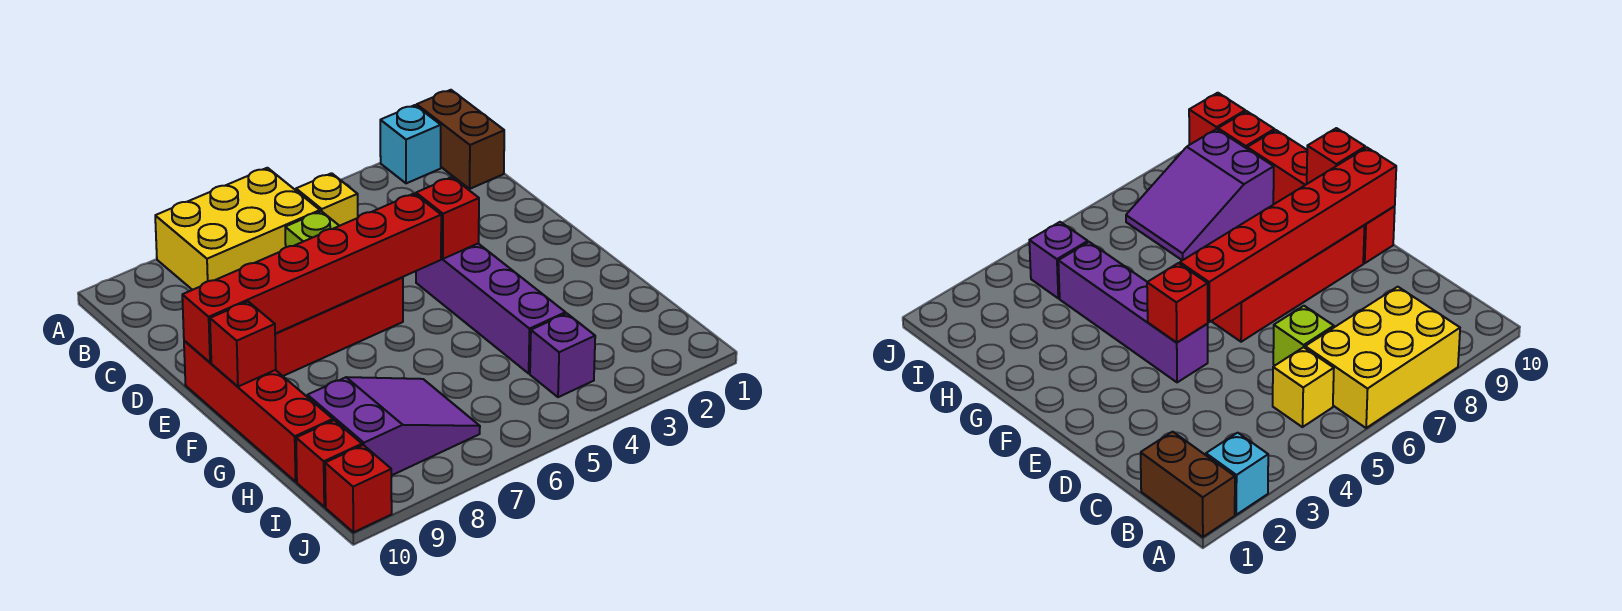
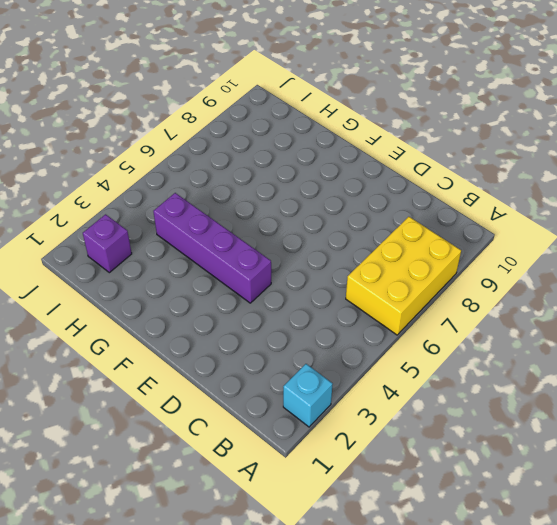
purple brick I2 level 1 -> purple brick I4 level 1
none -> brown brick A1:B1 level 1
none -> yellow brick B5 level 1
none -> lime brick C6 level 1

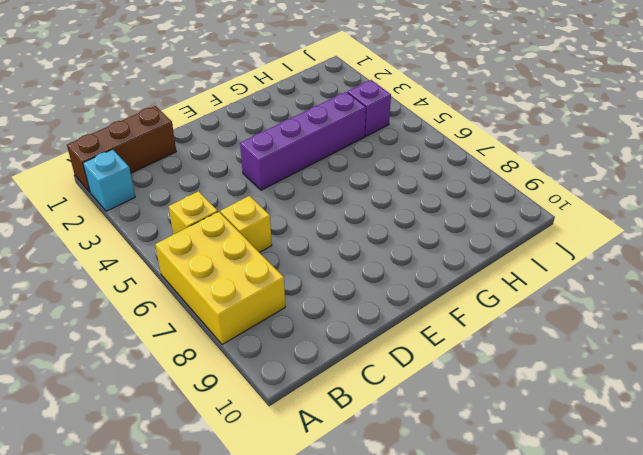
brown brick A1:C1 level 1 -> brown brick A1:B1 level 1
yellow brick C6 level 1 -> lime brick C6 level 1
none -> red brick E6:E9 level 1
none -> red brick E10:H10 level 1
none -> purple slope H7:I9 level 1 top 9

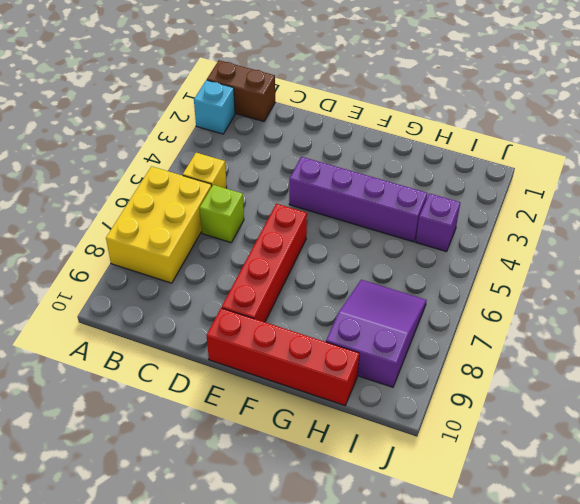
none -> red brick I10 level 1
none -> red brick J10 level 1
none -> red brick E4 level 2

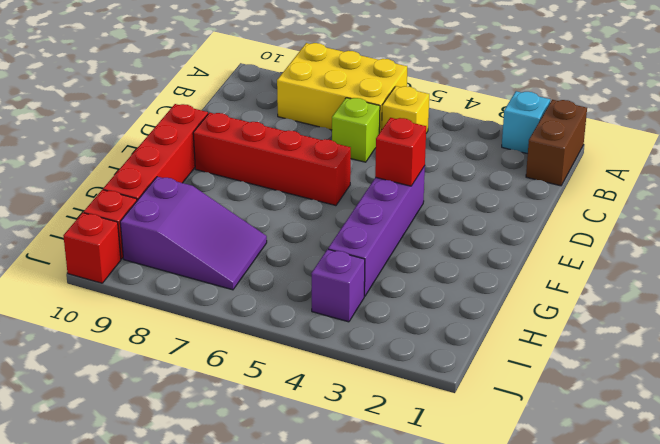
none -> red brick E5:E10 level 2
none -> red brick F10 level 2

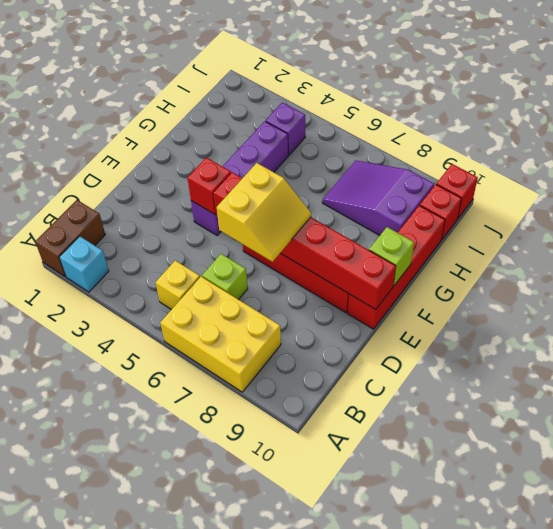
yellow slope D6:E7 level 3 top 6 -> none
lime brick F10 level 2 -> red brick F10 level 2

